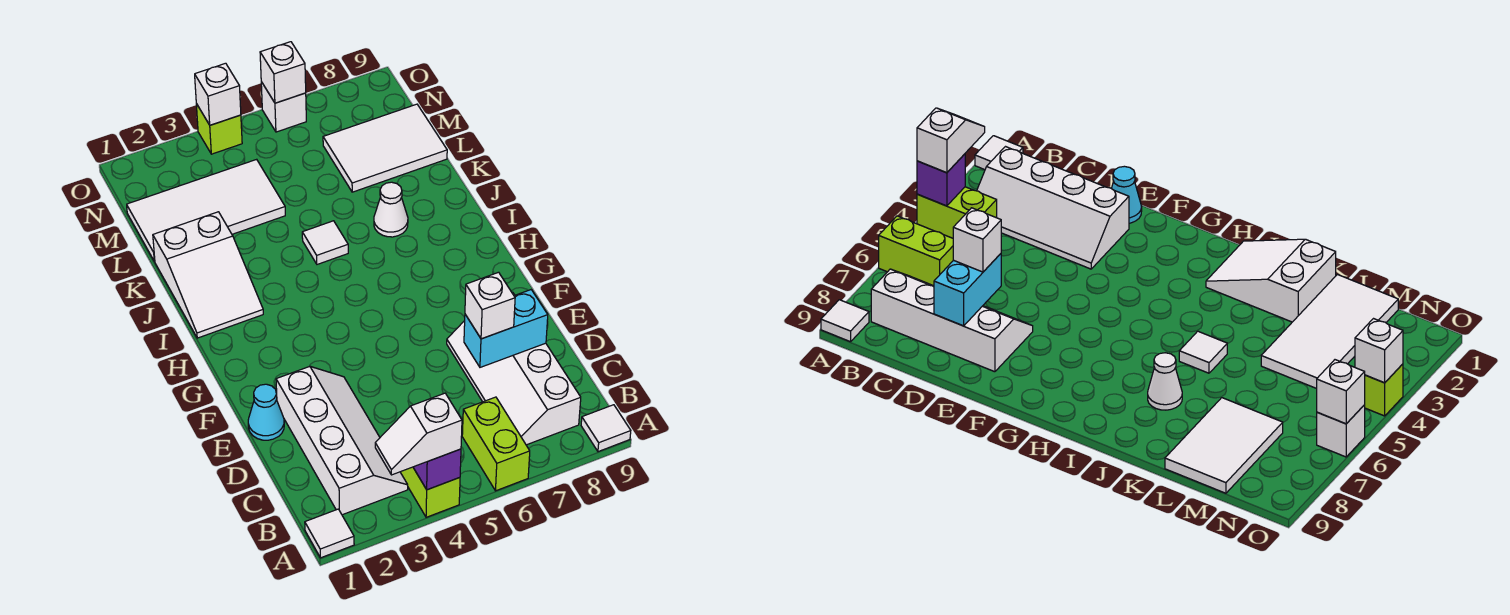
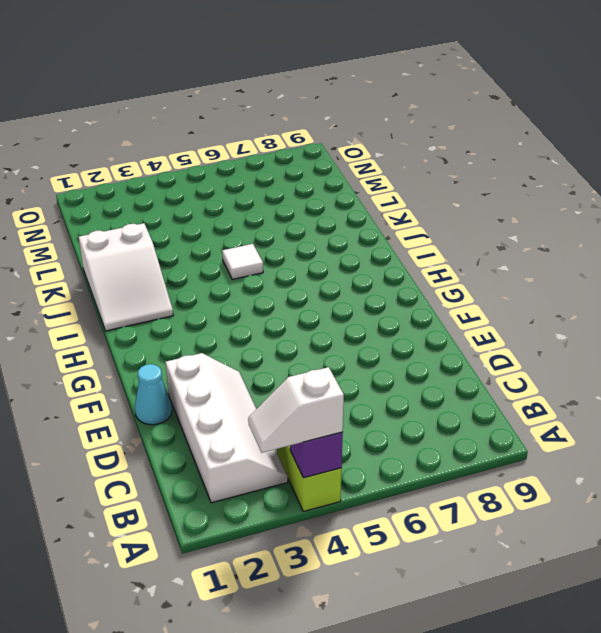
none -> white tile A1 level 1
none -> lime brick A6:B6 level 1
none -> white tile A9 level 1

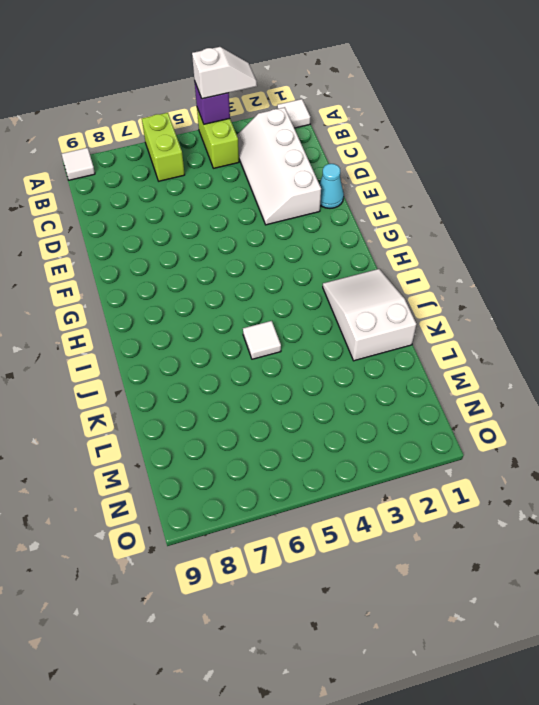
none -> white slope B7:E8 level 1 top 8
none -> white cone J7 level 1
none -> white tile L1:M4 level 1

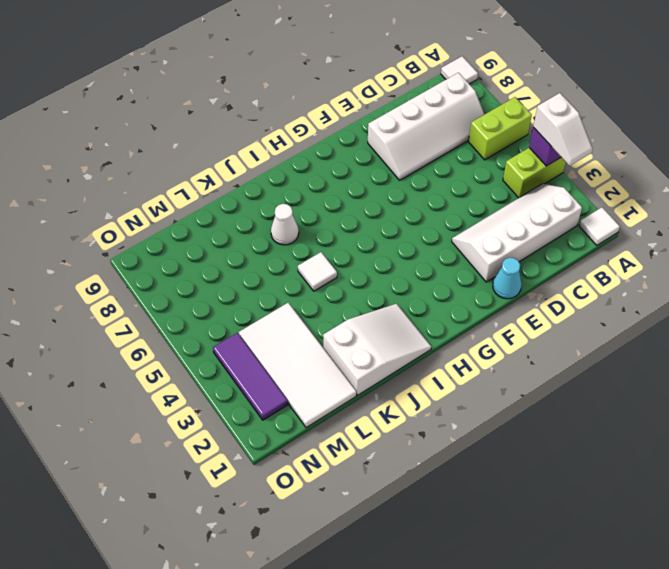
purple tile N2:N4 level 1 -> none
none -> white tile L7:M9 level 1
none -> lime brick O4 level 1
none -> white brick O6 level 1

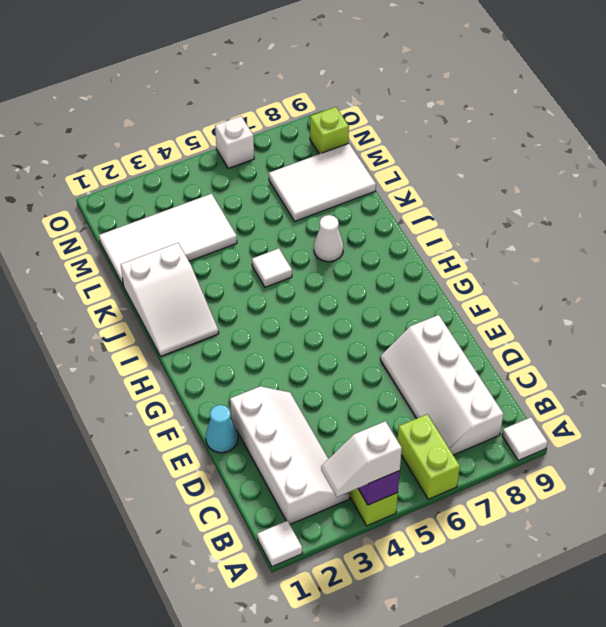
lime brick N9 level 1 -> lime brick O4 level 1
none -> cyan brick D7:D8 level 2
none -> white brick O4 level 2
none -> white brick O6 level 2

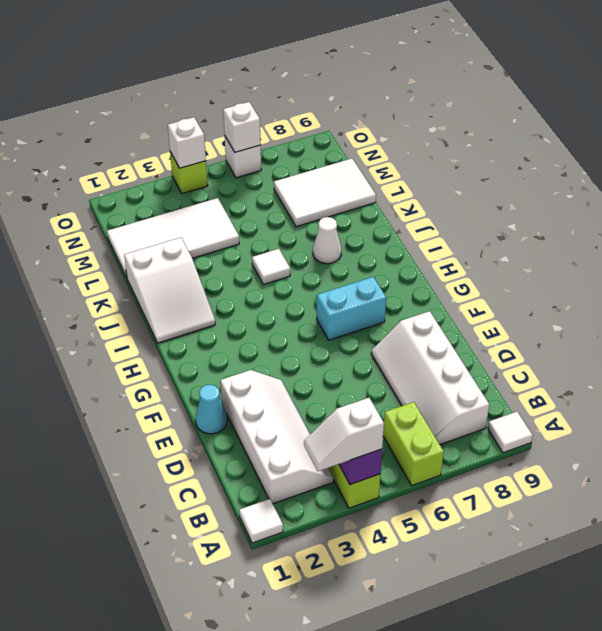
cyan brick G6:G7 level 1 -> cyan brick D7:D8 level 2
none -> white brick D7 level 3

